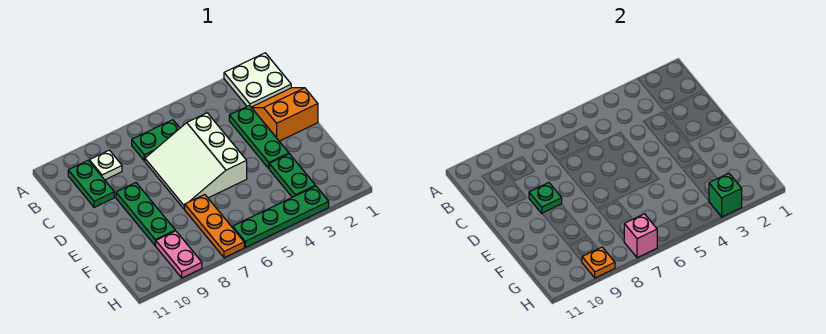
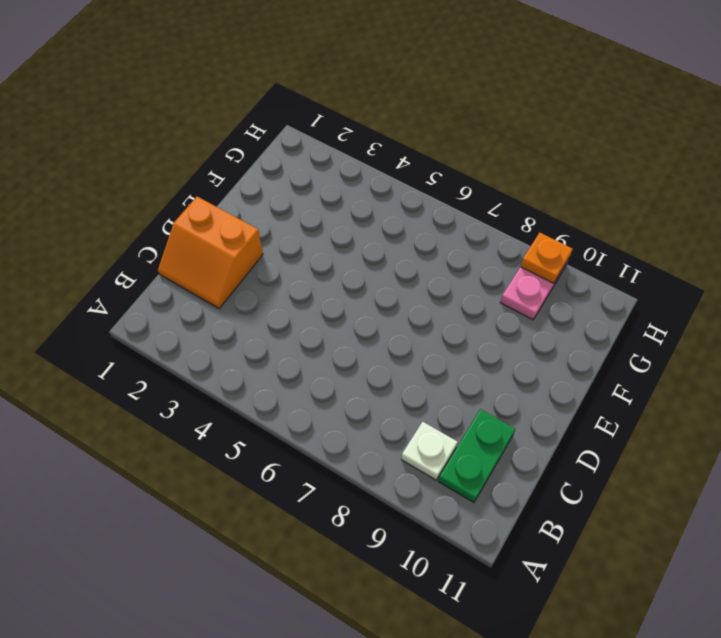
none -> white plate A1:B2 level 1
none -> green plate B6:B7 level 1
none -> green plate C3:E3 level 1

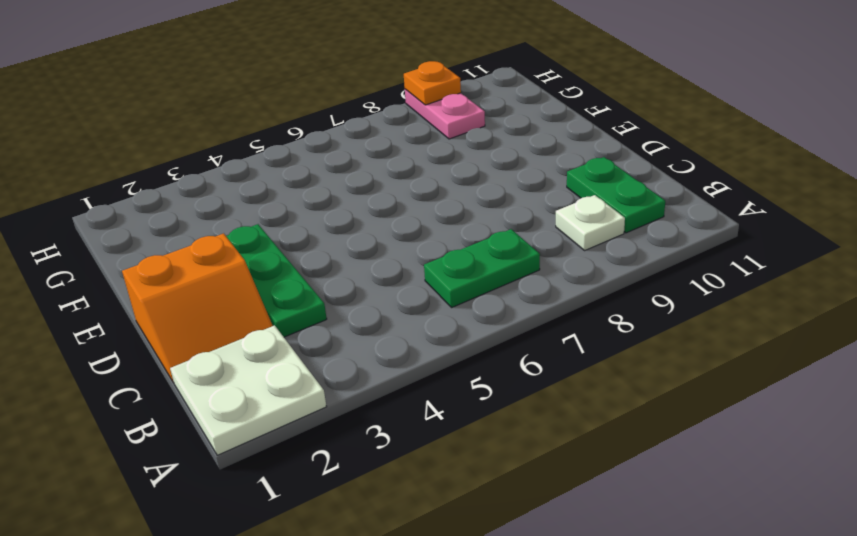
none -> white slope C5:E7 level 1 top 5
none -> green plate D9:F9 level 1
none -> green plate F3:G3 level 1

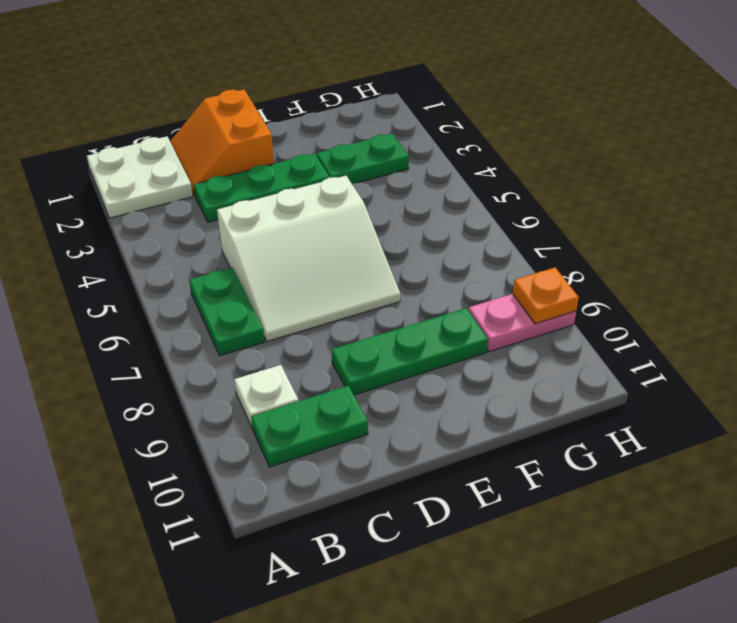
none -> orange plate F7:H7 level 1
none -> green plate H3:H6 level 1
none -> green plate D9 level 2

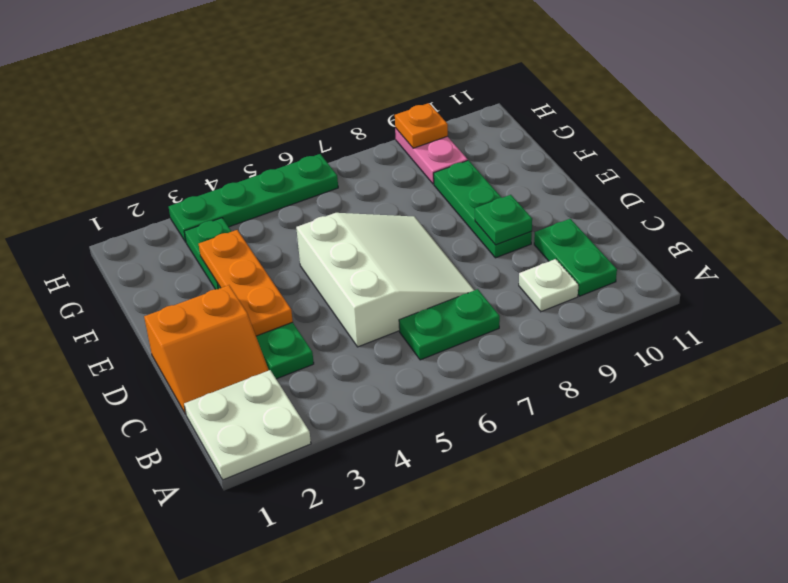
orange plate D3:F3 level 2 -> orange plate F7:H7 level 1
none -> green brick H3 level 2
none -> pink brick H7 level 2

